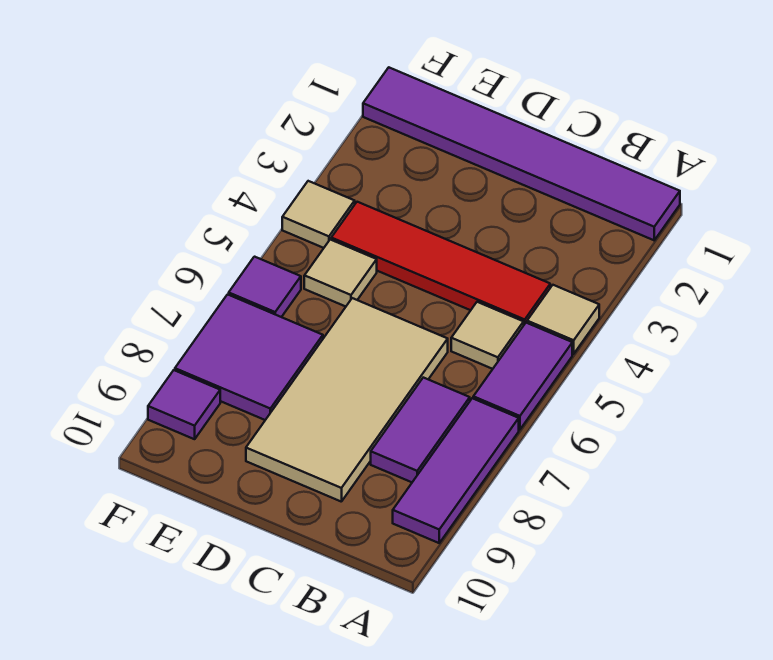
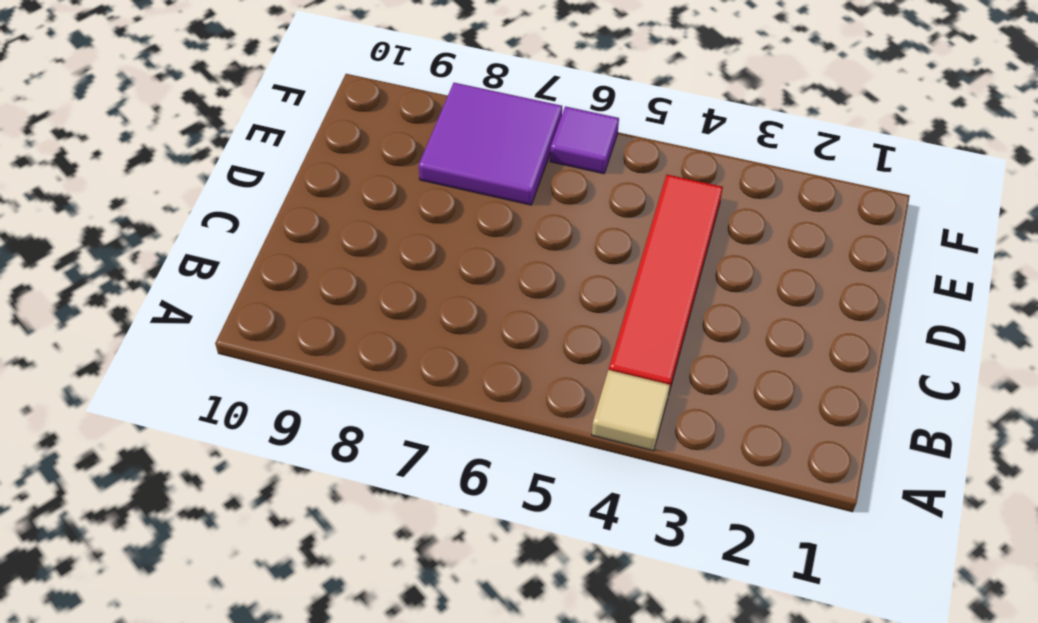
none -> purple tile A1:F1 level 1
none -> purple tile A5:A6 level 1
none -> purple tile A7:A9 level 1

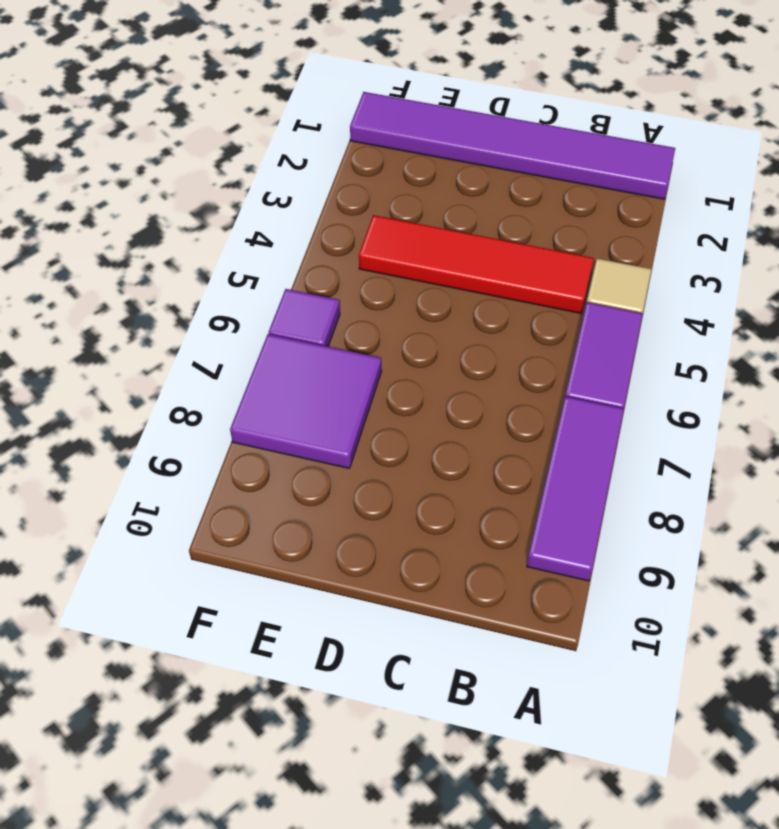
none -> tan tile B5 level 1
none -> purple tile B7:B8 level 1
none -> tan tile C6:D9 level 1

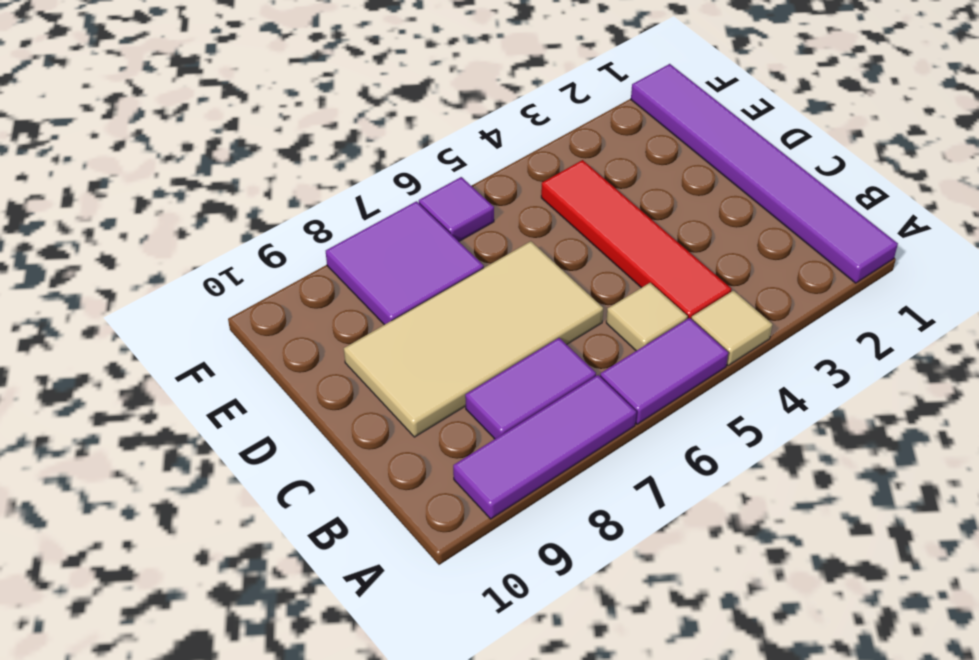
none -> tan tile E5 level 1
none -> tan tile F4 level 1
none -> purple tile F9 level 1

